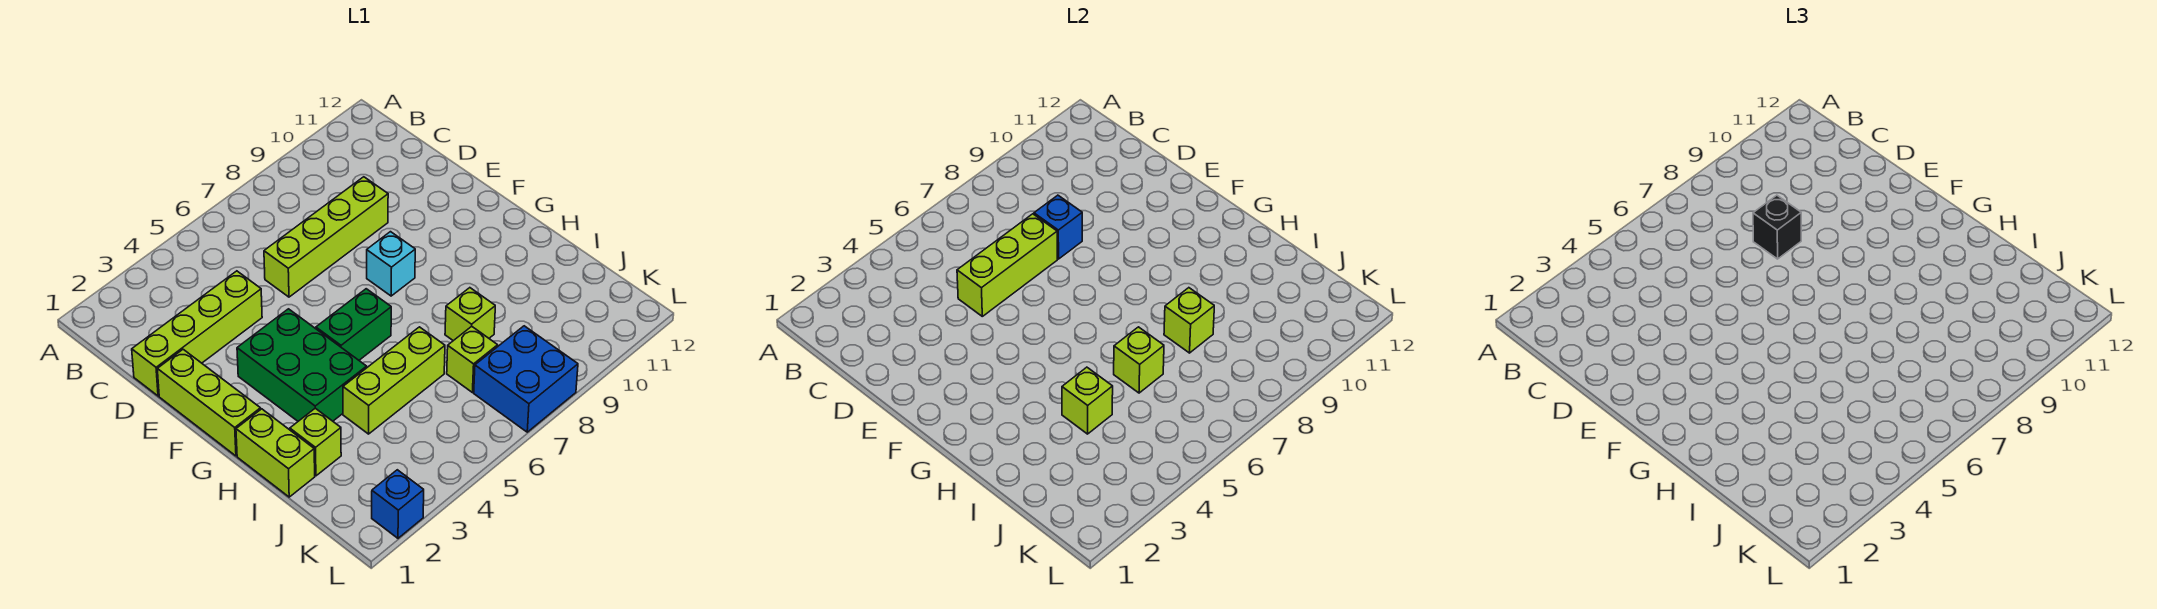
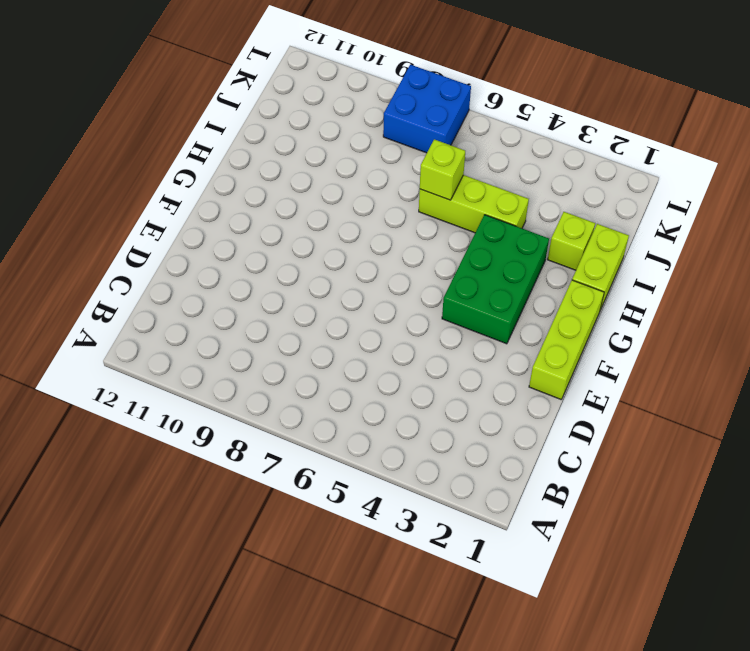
none -> lime brick D1:D4 level 1
none -> lime brick D6:D9 level 1
none -> cyan brick F8 level 1

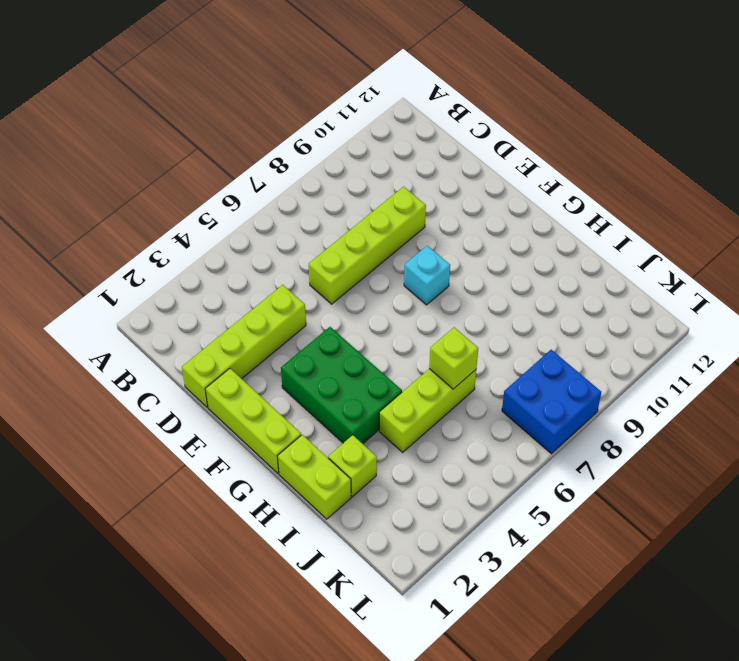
none -> green brick G5:G6 level 1
none -> lime brick I8 level 1
none -> lime brick J7 level 1

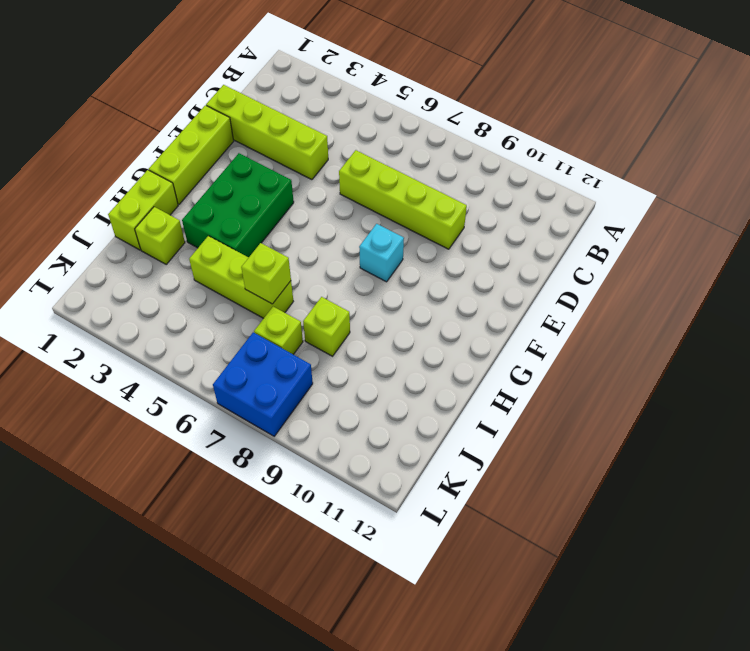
none -> green brick G5:G6 level 1
none -> blue brick L2 level 1
none -> lime brick D5:D7 level 2

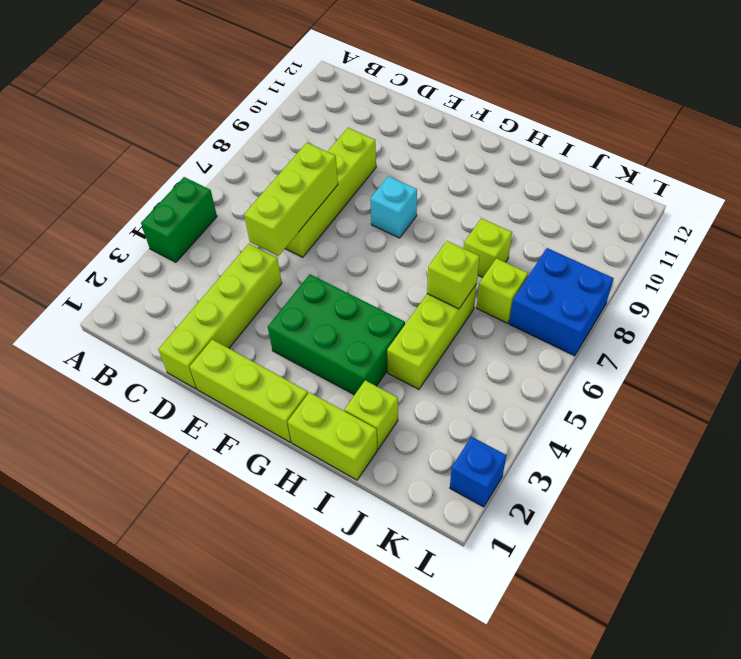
green brick A4:A5 level 1 -> green brick G5:G6 level 1
none -> blue brick D8 level 2
none -> lime brick I4 level 2
none -> lime brick I8 level 2

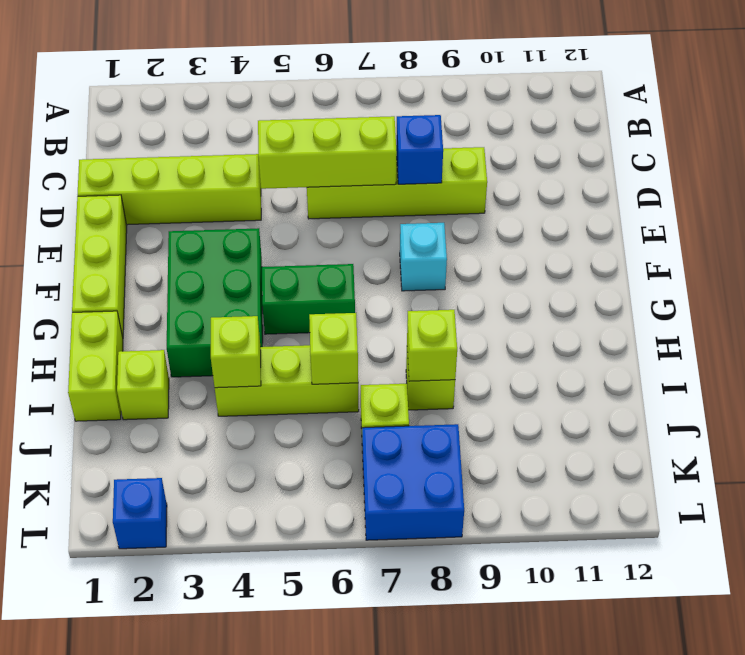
none -> black brick D8 level 3

